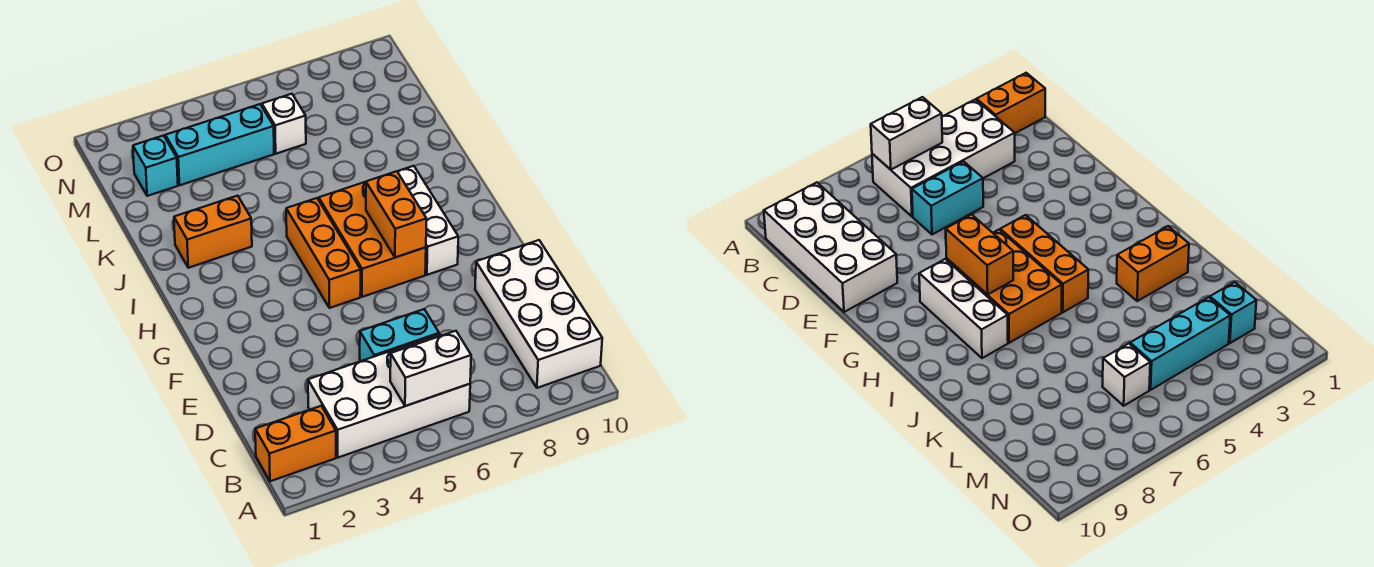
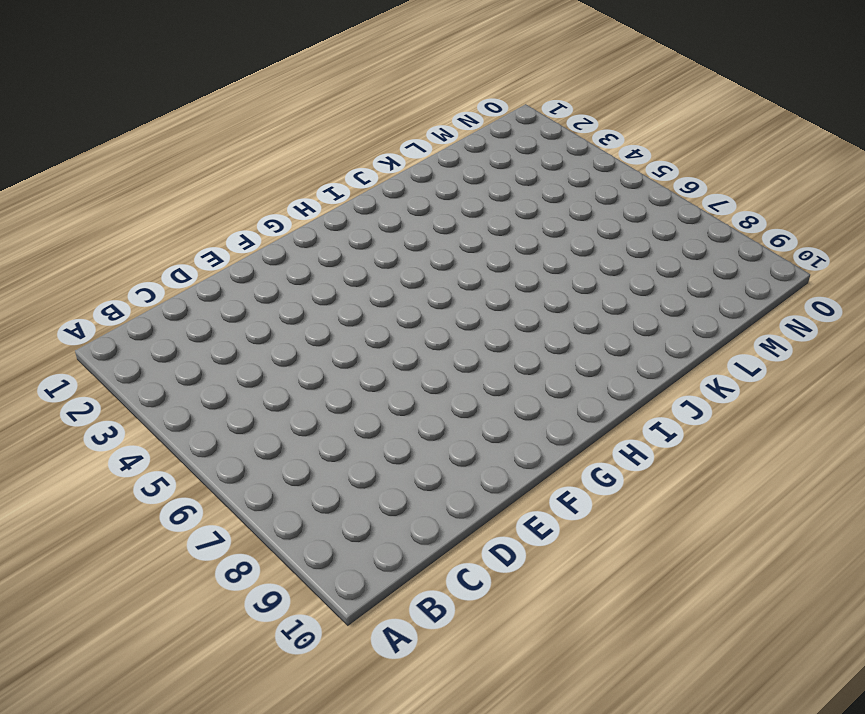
none -> orange brick B1:B2 level 1
none -> white brick B3:C6 level 1
none -> white brick B9:E10 level 1

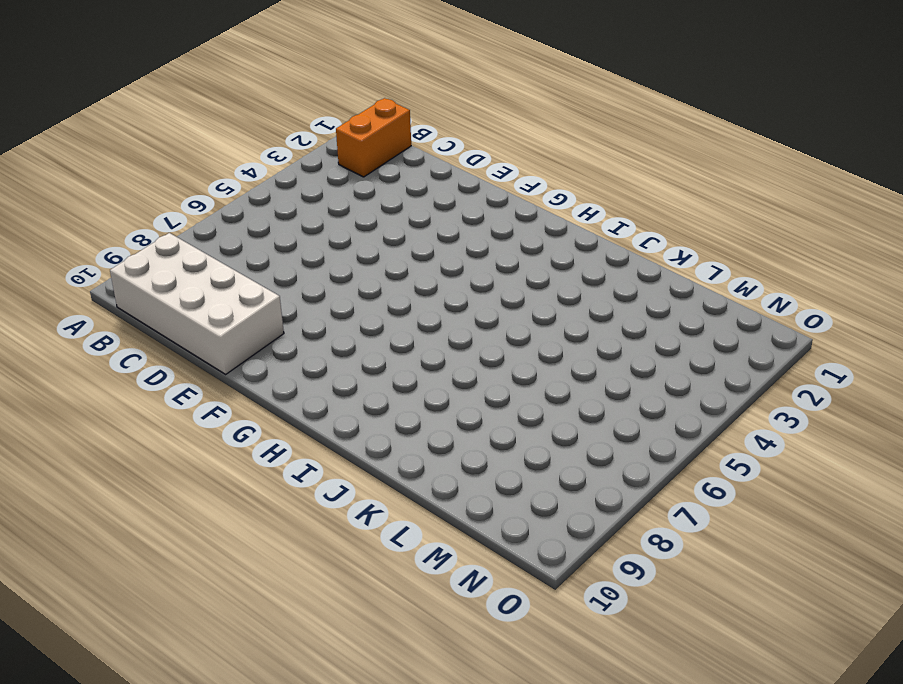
none -> white brick B3:C6 level 1
none -> cyan brick D5:D6 level 1
none -> orange brick G5:I5 level 1

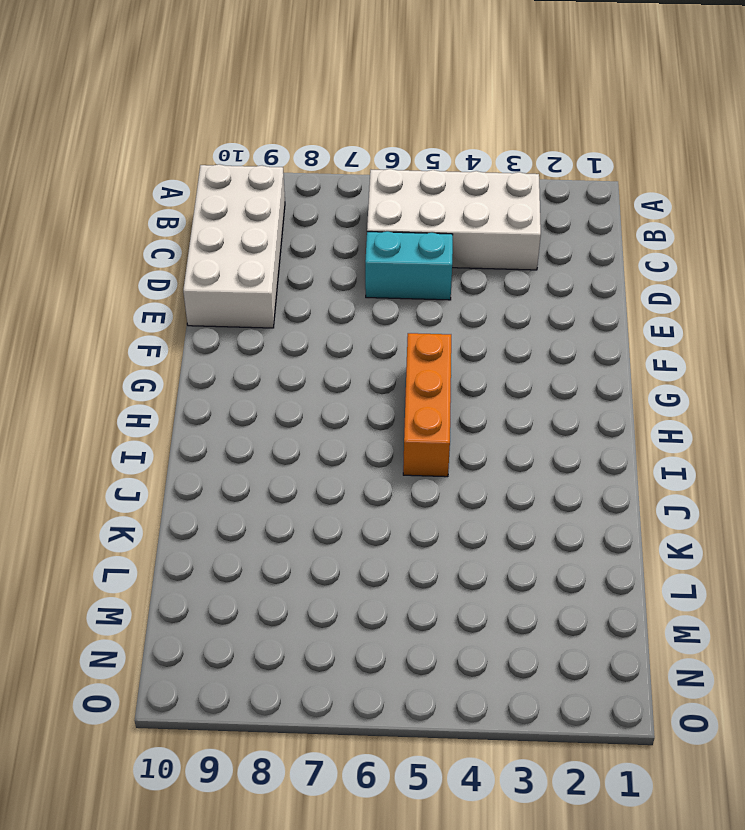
none -> orange brick B1:B2 level 1
none -> orange brick G6:I7 level 1
none -> white brick G8:I8 level 1

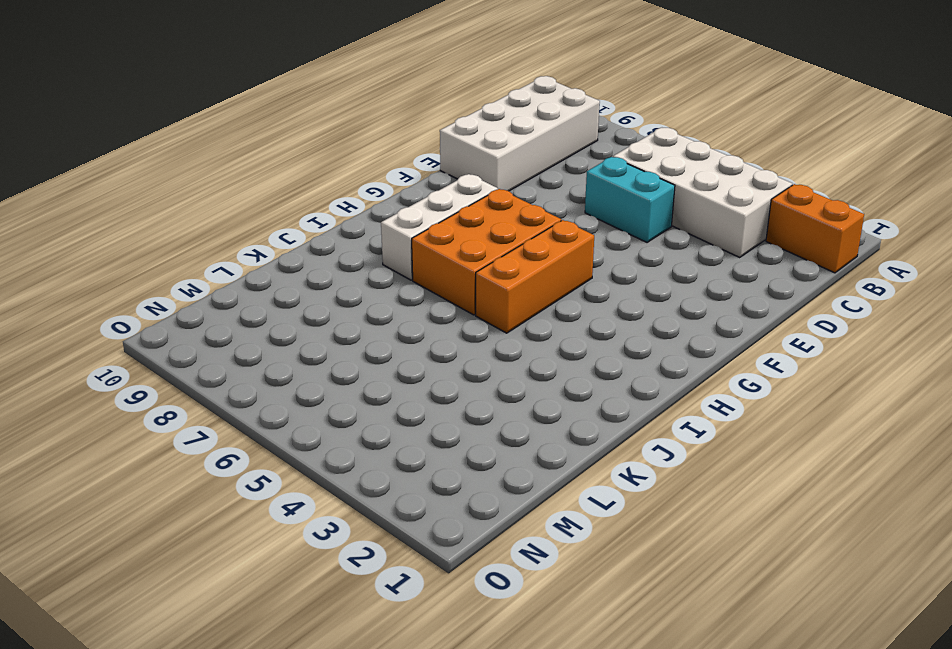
none -> orange brick J2:J3 level 1
none -> cyan brick M2 level 1
none -> cyan brick M3:M5 level 1

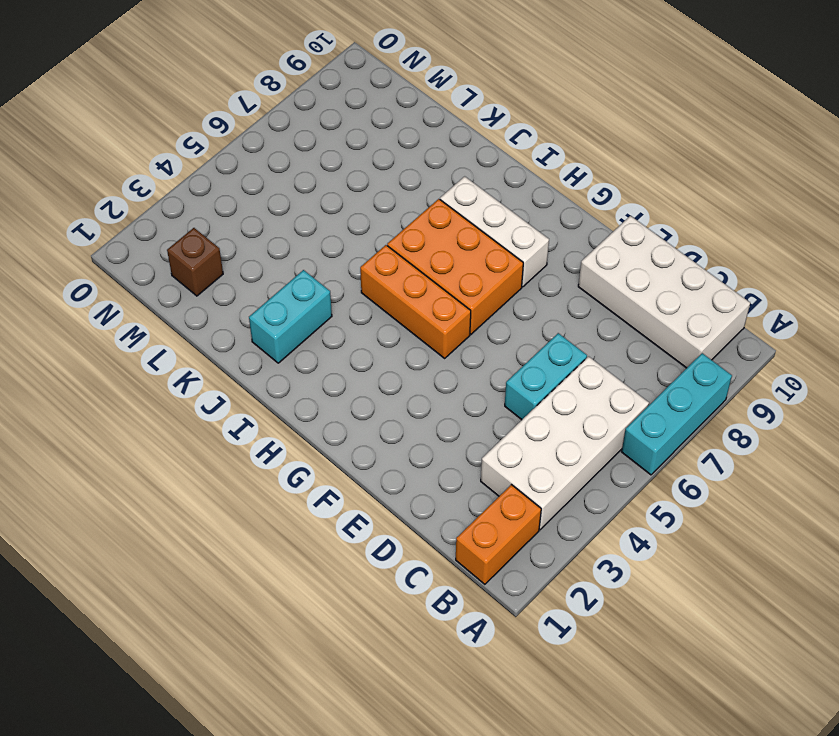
cyan brick A6:A8 level 1 -> cyan brick M3:M5 level 1
cyan brick J2:J3 level 1 -> orange brick J2:J3 level 1
brown brick M2 level 1 -> cyan brick M2 level 1
none -> white brick M6 level 1
none -> white brick B5:B6 level 2
none -> orange brick G7:H7 level 2

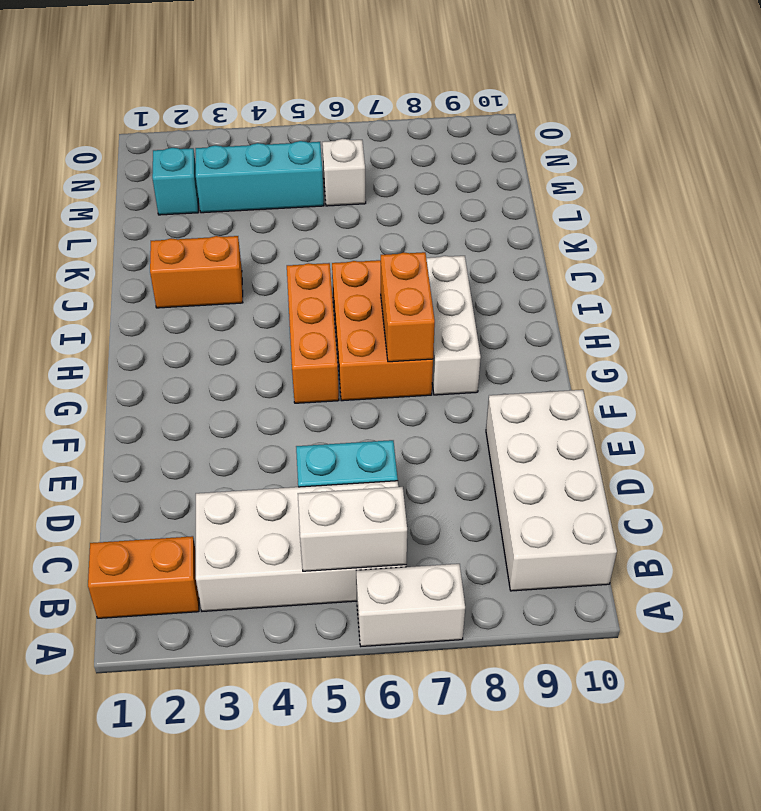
white brick A6:A7 level 1 -> none

